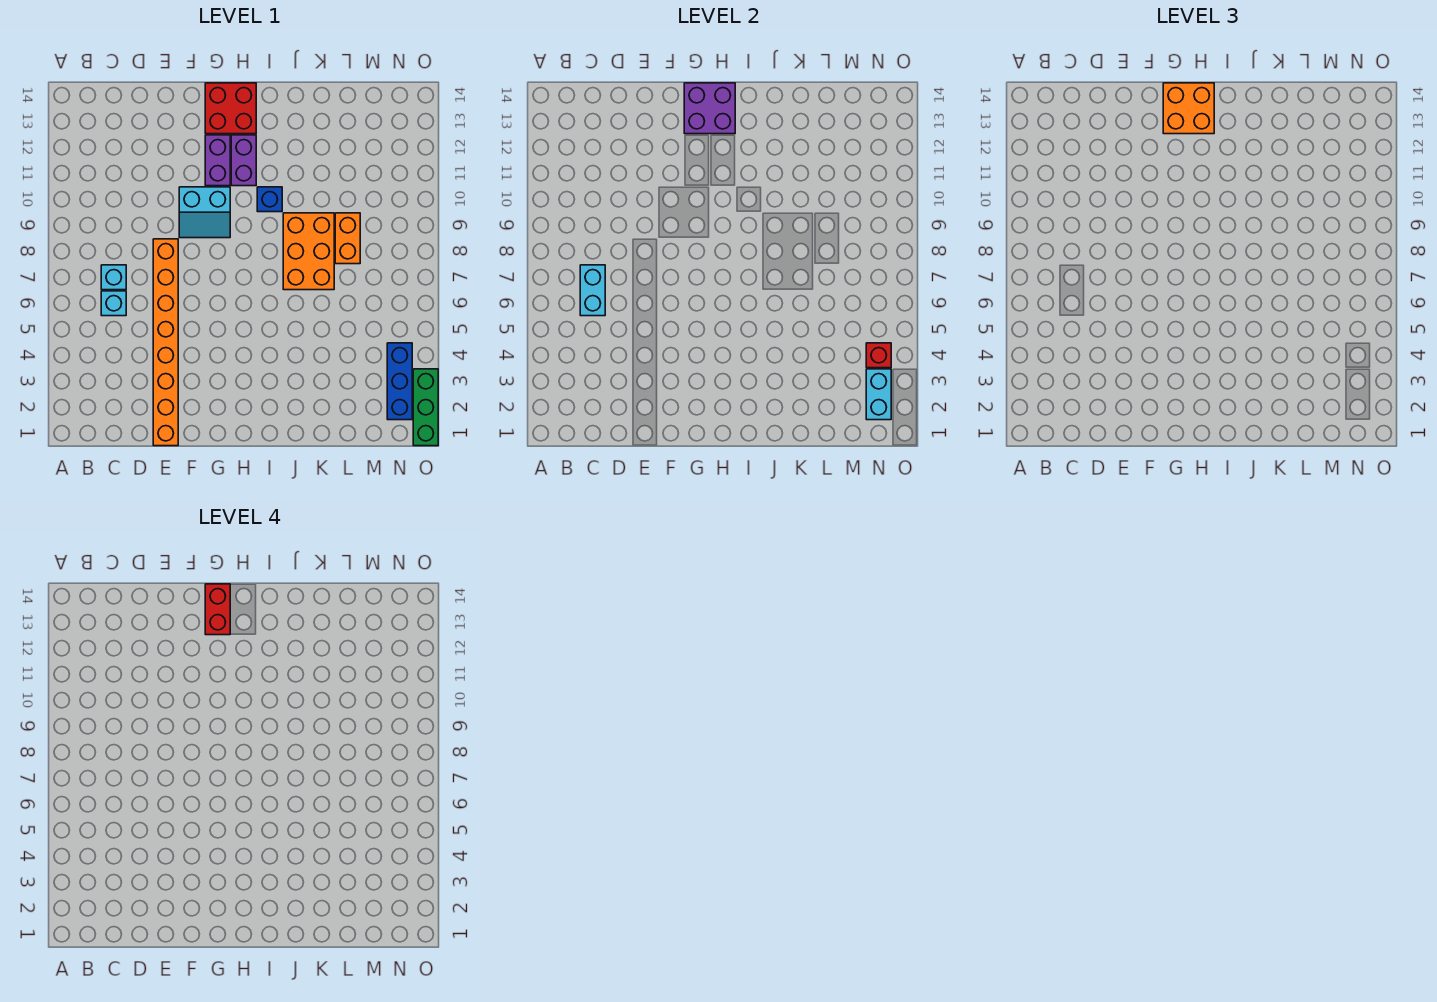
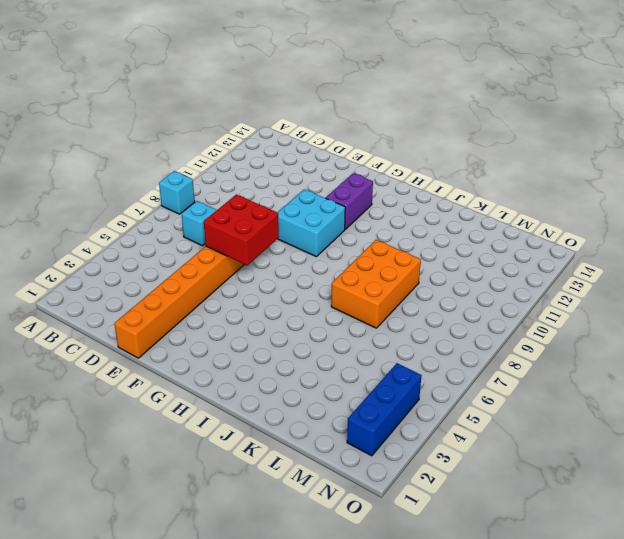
cyan brick A8 level 1 -> cyan brick C6 level 1
red brick E6:F7 level 2 -> red brick G13:H14 level 1
cyan brick F9:G10 level 1 -> cyan slope F9:G10 level 1 top 10
none -> purple brick H11:H12 level 1
none -> blue brick I10 level 1
none -> orange brick L8:L9 level 1

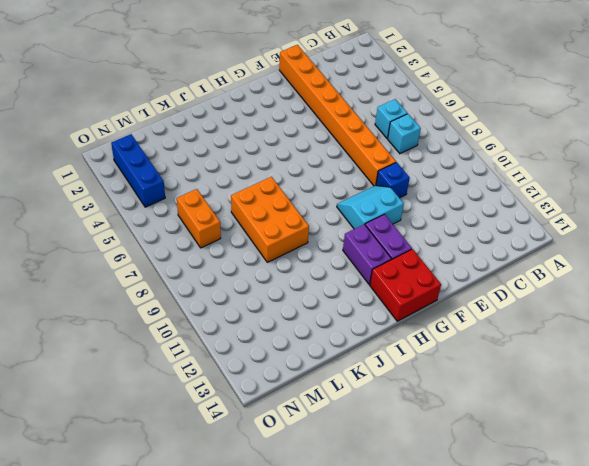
blue brick E9 level 1 -> blue brick I10 level 1
orange brick M6:M7 level 1 -> orange brick L8:L9 level 1
none -> green brick O1:O3 level 1
none -> cyan brick C6:C7 level 2
none -> purple brick G13:H14 level 2

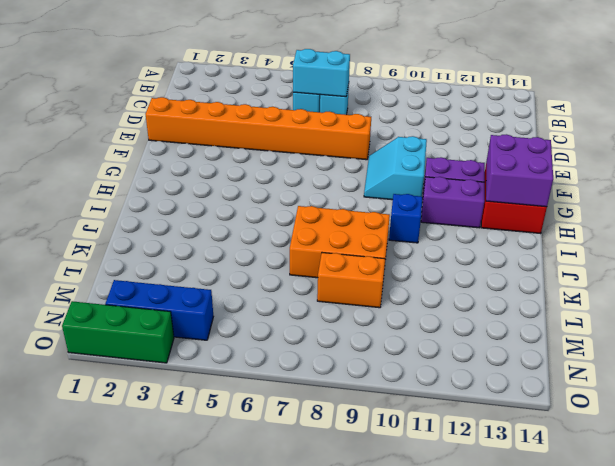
none -> cyan brick N2:N3 level 2
none -> red brick N4 level 2
none -> orange brick G13:H14 level 3

